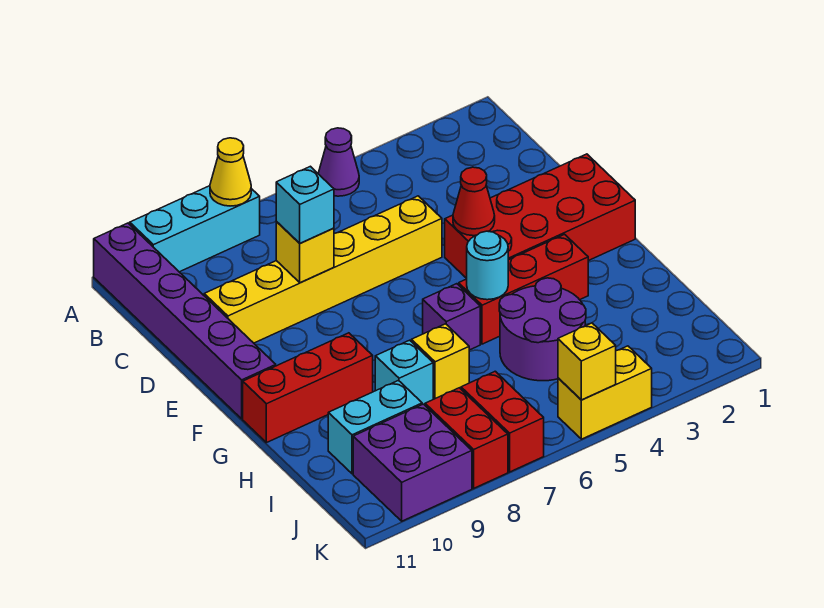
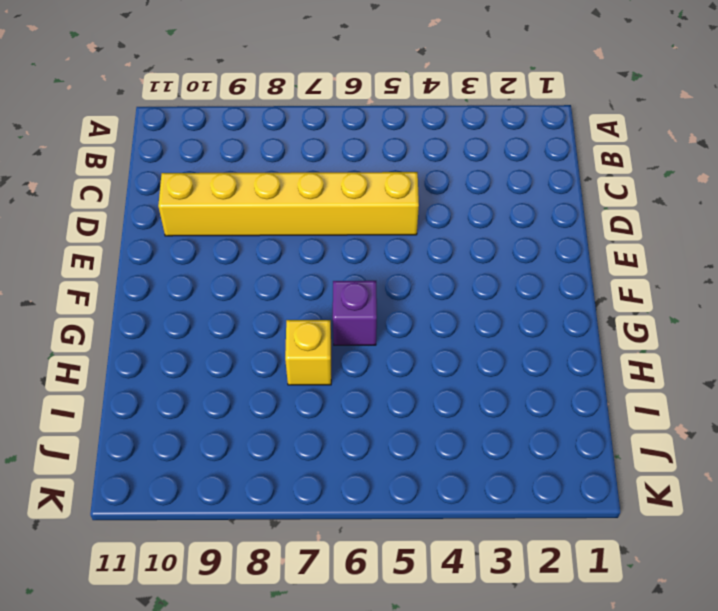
none -> purple cone A5 level 1
none -> cyan brick A8:A10 level 1
none -> purple brick A11:F11 level 1

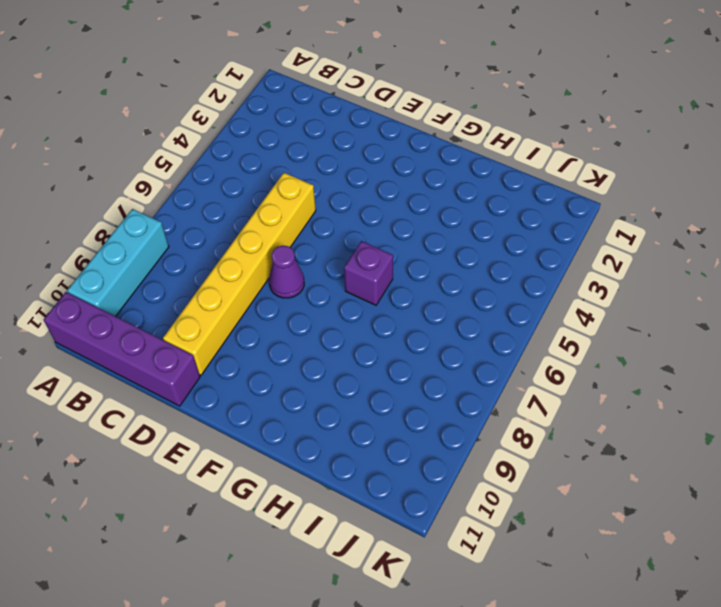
purple brick A11:D11 level 1 -> purple brick A11:F11 level 1
purple cone E7 level 1 -> purple cone A5 level 1
none -> red brick E1:F4 level 1
none -> red brick G3:G5 level 1
none -> red brick G9:G11 level 1

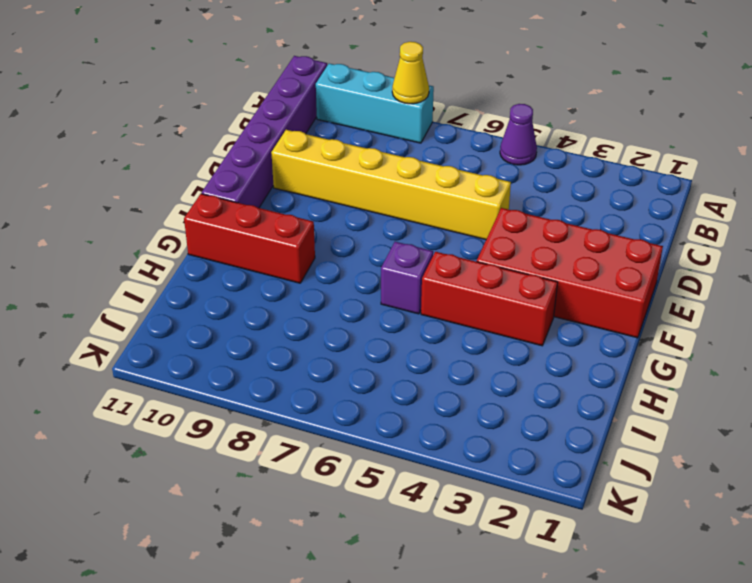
none -> purple round brick H4:I5 level 1
none -> yellow brick H7 level 1
none -> cyan brick H8 level 1

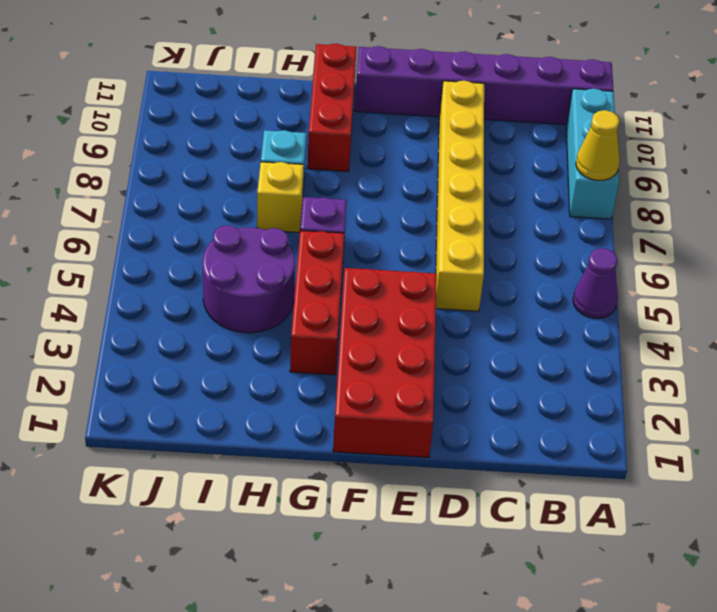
none -> cyan brick I9:I10 level 1
none -> red brick J7:K7 level 1
none -> red brick J8:K8 level 1

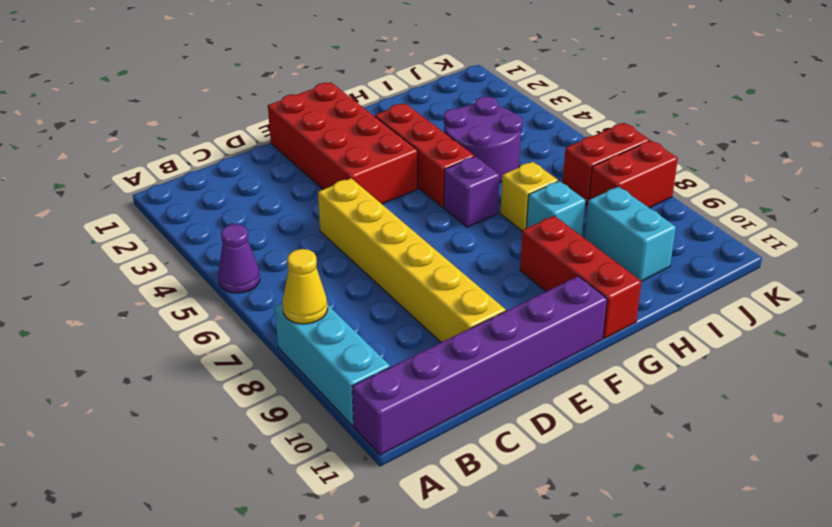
none -> purple brick J9:K10 level 1
none -> yellow brick K4:K5 level 1
none -> yellow brick D8 level 2

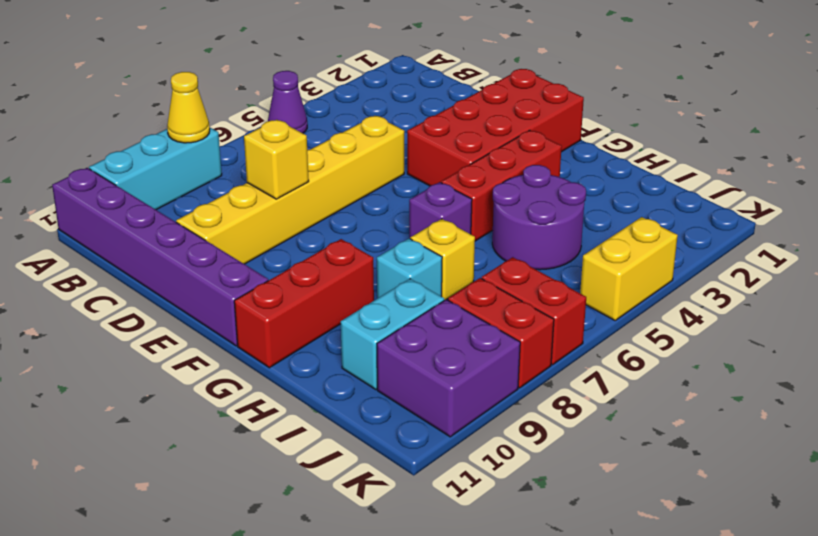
none -> red cone E4 level 2
none -> cyan round brick G5 level 2
none -> yellow brick K5 level 2

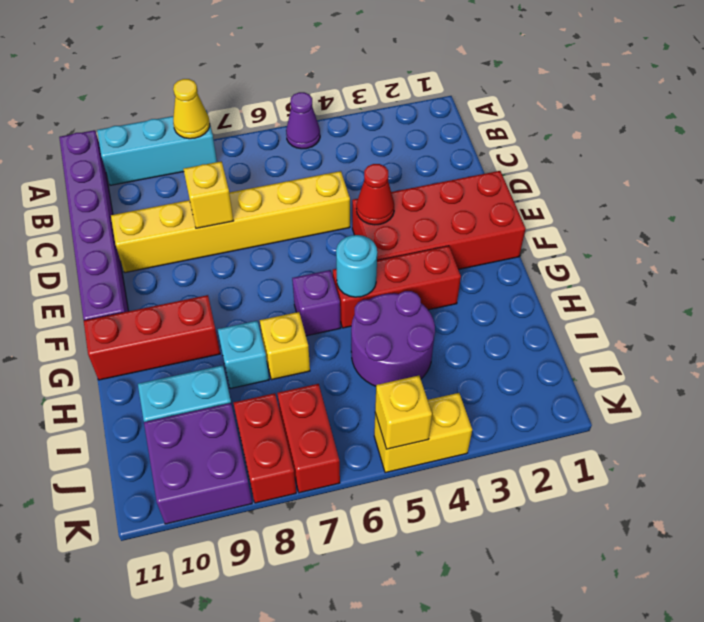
none -> cyan brick D8 level 3

